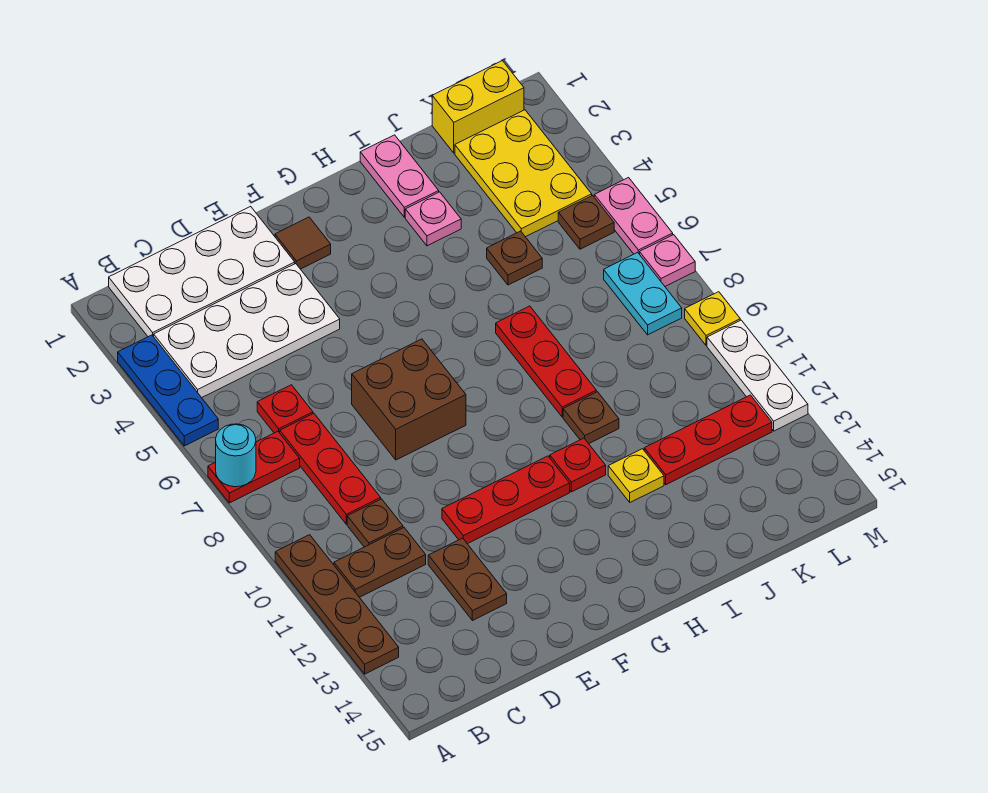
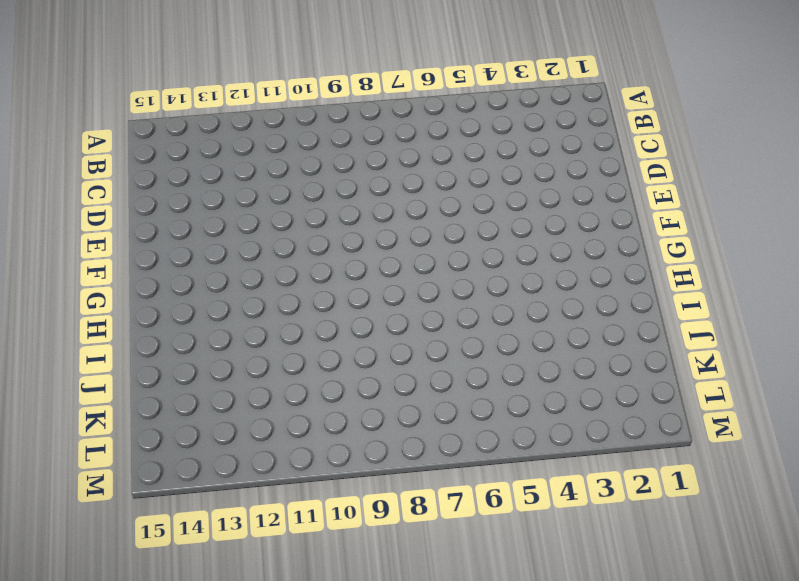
none -> blue plate A3:A5 level 1
none -> red plate A7:B7 level 1
none -> brown plate A10:A13 level 1
none -> white plate B1:E2 level 1

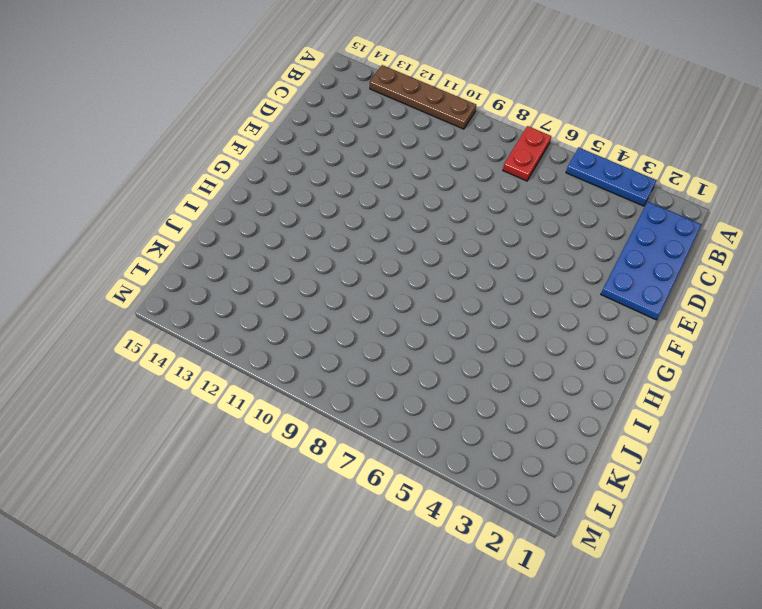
blue plate B1:E2 level 1 -> white plate B1:E2 level 1
none -> white plate B3:E4 level 1
none -> brown plate B11:C11 level 1
none -> red plate C6 level 1
none -> red plate C7:C9 level 1

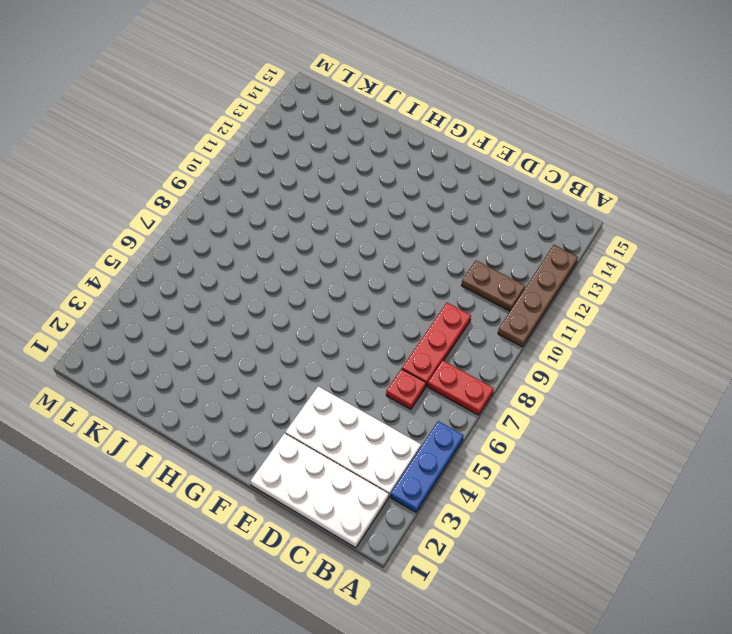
none -> brown plate C10 level 1
none -> brown plate D12:D13 level 1
none -> brown brick E7:F8 level 1
none -> red plate E11:G11 level 1

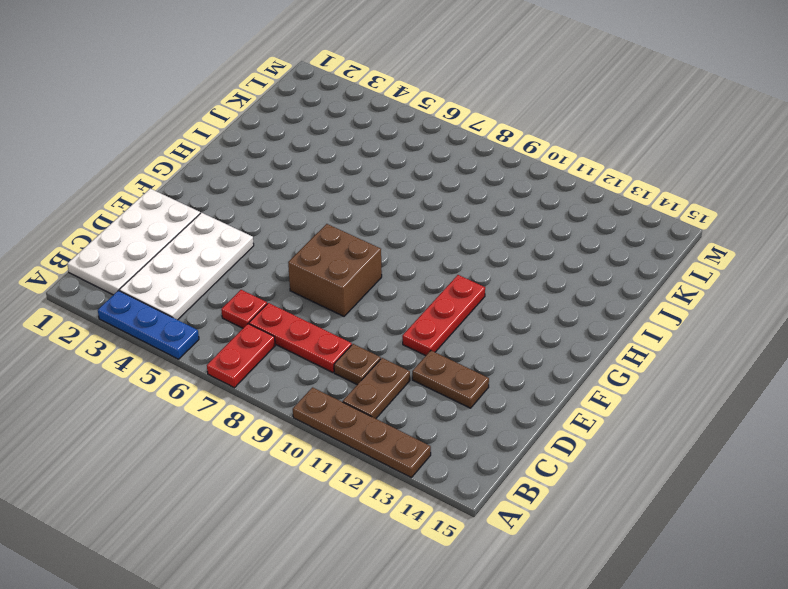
none -> brown tile F2 level 1
none -> red plate H11 level 1
none -> pink plate I1:I2 level 1
none -> pink plate I3 level 1

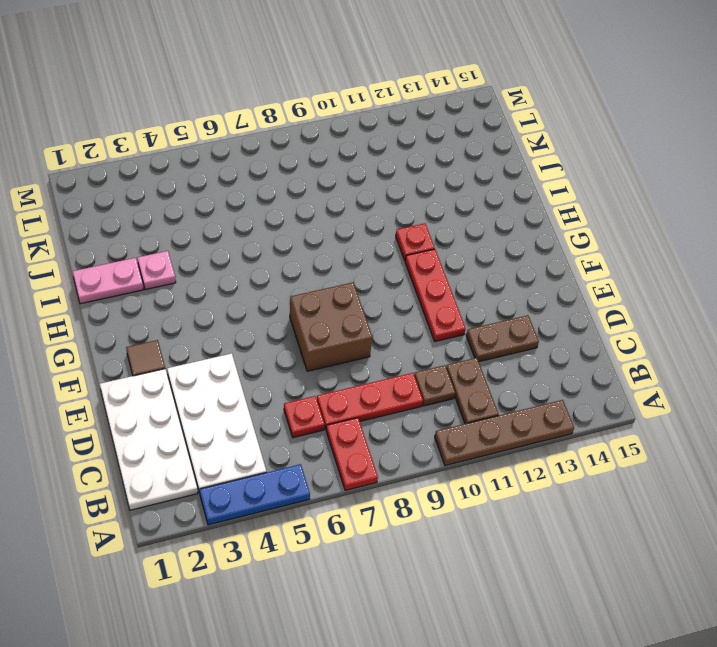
none -> red plate I7:I9 level 1
none -> brown plate I10 level 1
none -> yellow plate I12 level 1
none -> brown plate J5 level 1

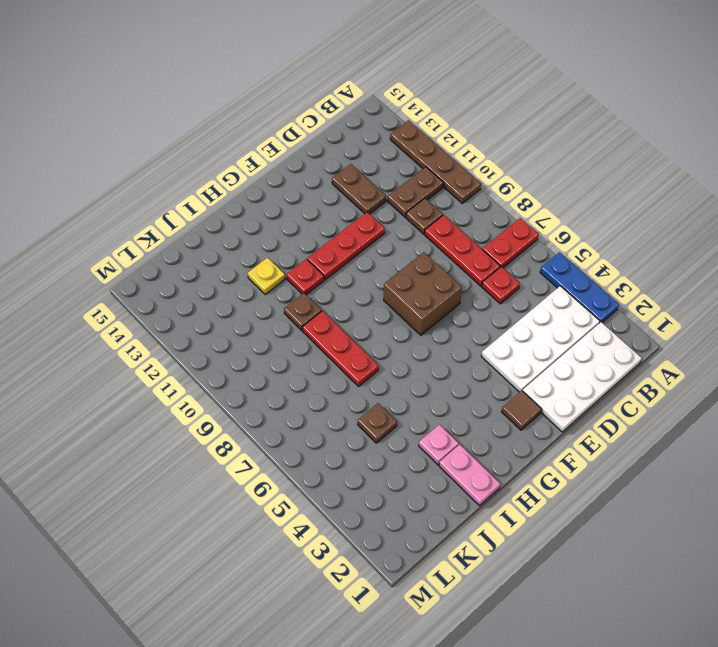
none -> red plate J12:L12 level 1
none -> yellow brick K1:L1 level 1
none -> yellow plate K2:L4 level 1
none -> brown plate L5 level 1

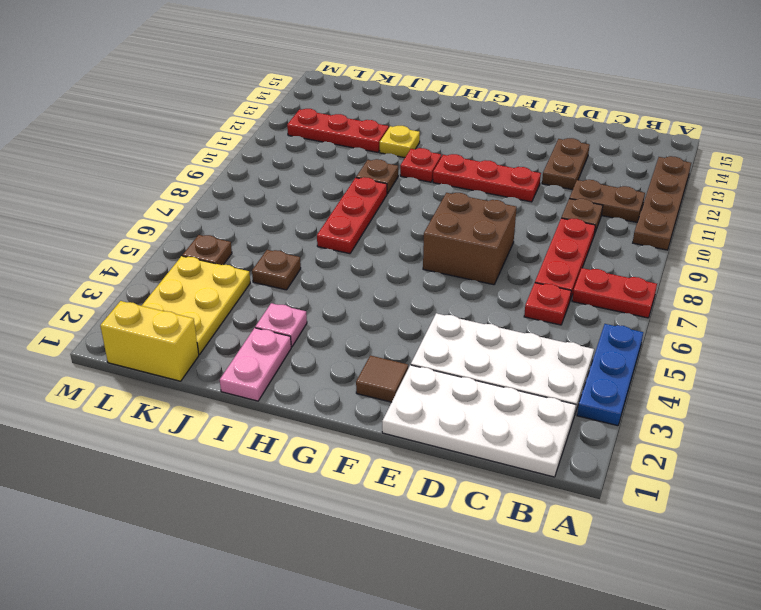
none -> cyan plate L7:L8 level 1
none -> pink plate M5:M6 level 1
none -> pink plate M7 level 1
none -> yellow plate M9 level 1

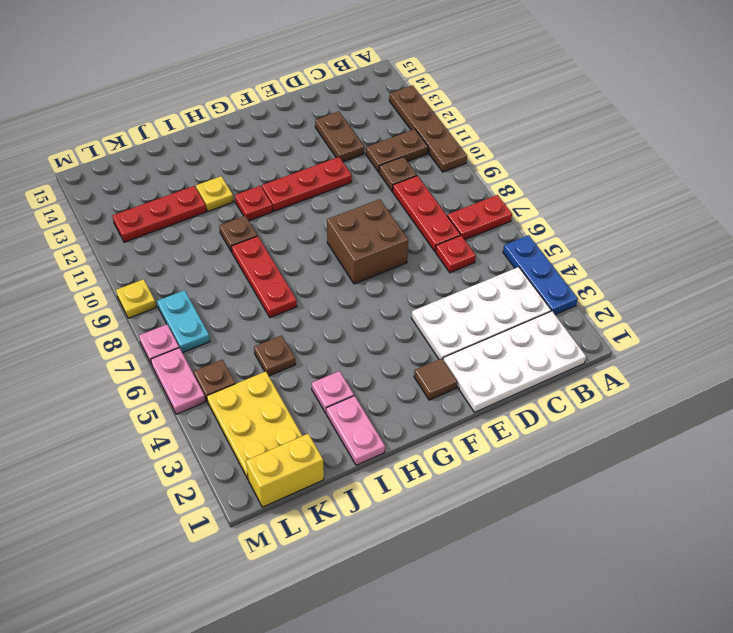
none -> white plate M10:M12 level 1
none -> cyan round brick A7 level 2

